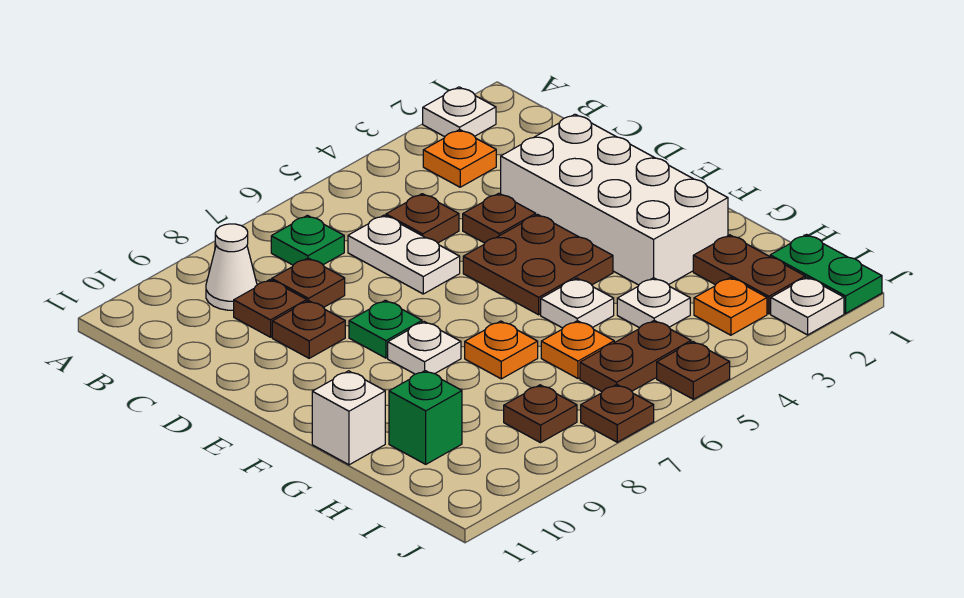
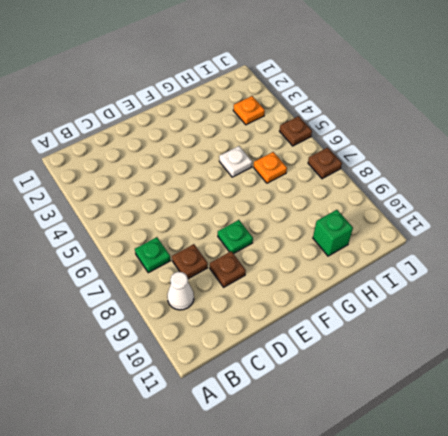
none -> white plate A2 level 1
none -> orange plate B3 level 1
none -> brown plate C5 level 1

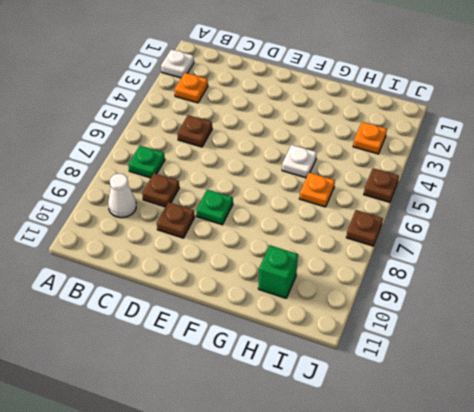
none -> white plate C6:D6 level 1
none -> brown plate C9 level 1
none -> white brick D2:G3 level 1

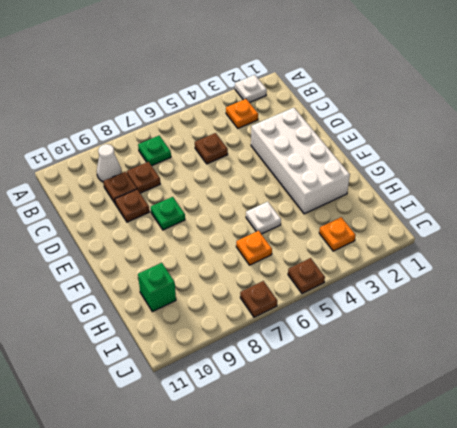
none -> white plate C6:D6 level 1
none -> brown plate D4 level 1
none -> brown plate E4:F5 level 1

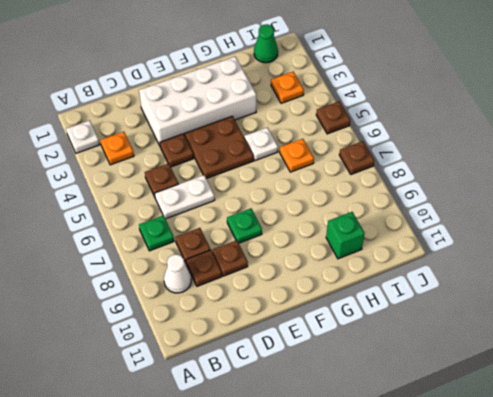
green cone I1 level 1 -> green plate I1:J1 level 1
none -> white plate F8 level 1
none -> orange plate G7 level 1
none -> white brick G11 level 1

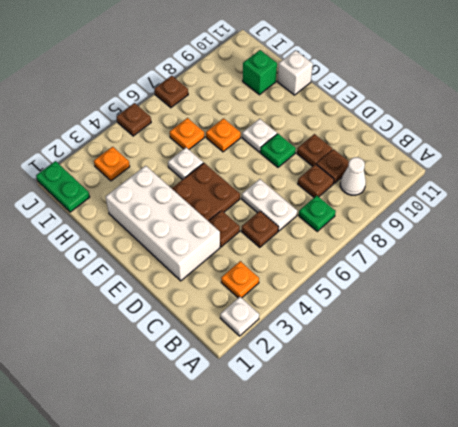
none -> brown plate H2:I2 level 1
none -> white plate H4 level 1
none -> brown plate I5:I6 level 1

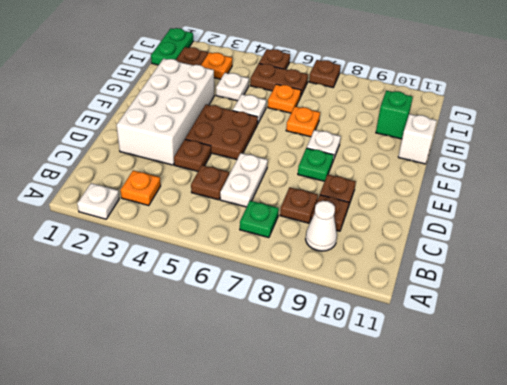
none -> brown plate I8 level 1
none -> white plate J2 level 1

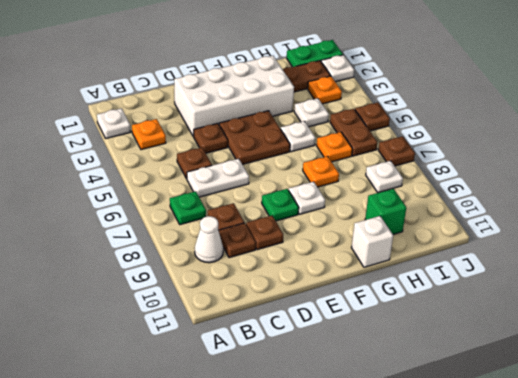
white plate I8 level 1 -> brown plate I8 level 1

